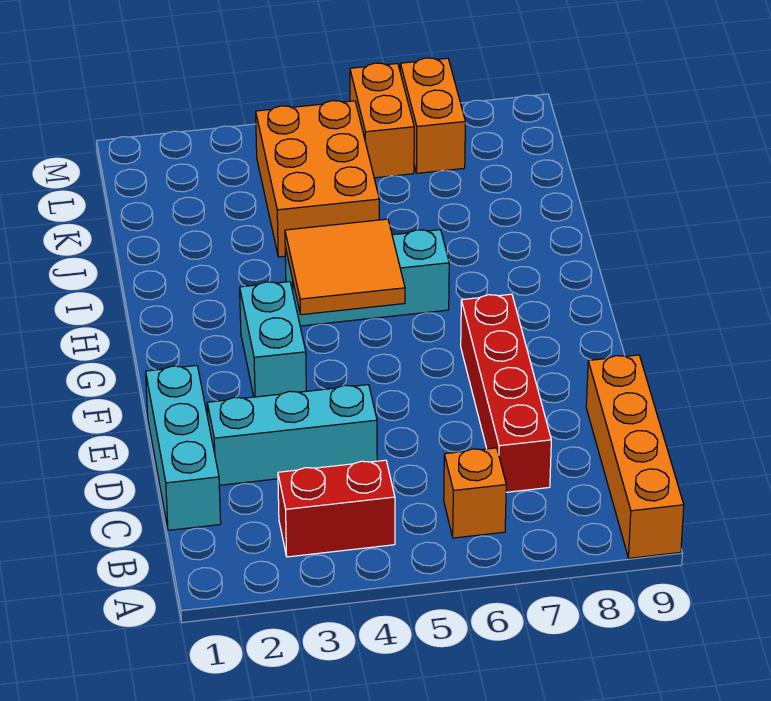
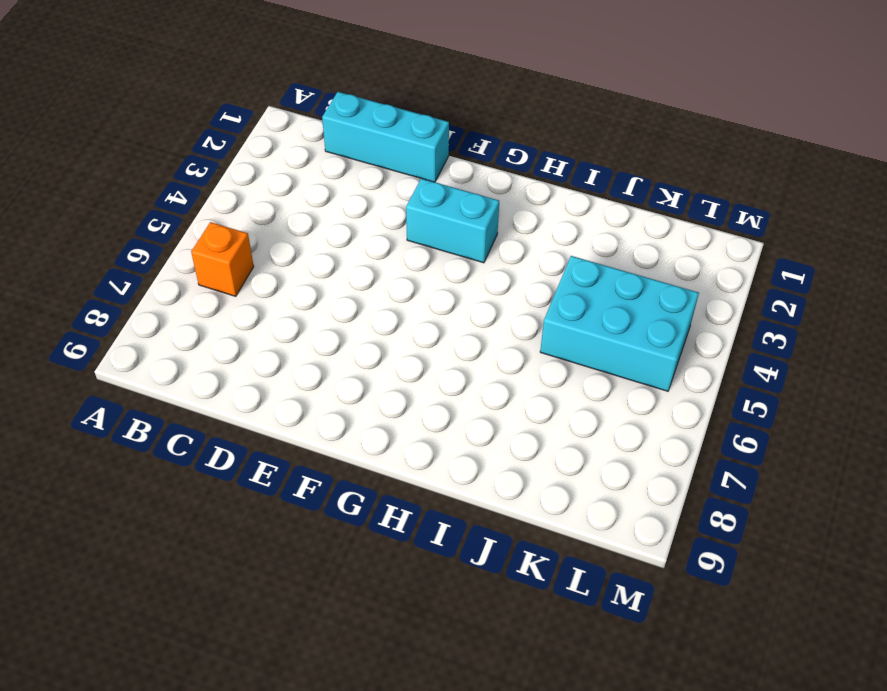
cyan brick J4:L5 level 1 -> orange brick J4:L5 level 1
none -> orange brick A9:D9 level 1
none -> red brick B3:B4 level 1
none -> red brick C7:F7 level 1

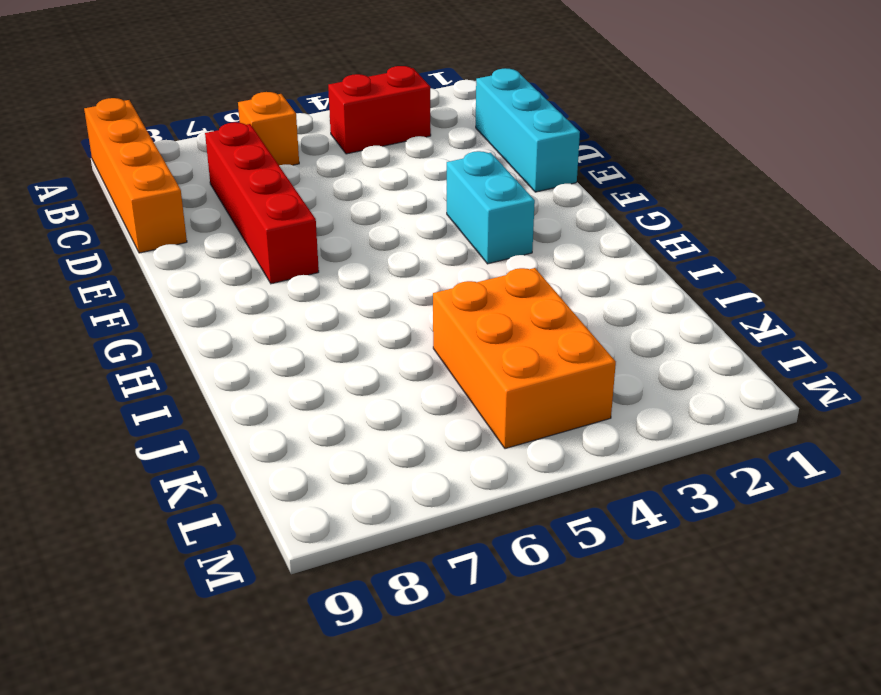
none -> cyan brick D2:D4 level 1
none -> cyan brick H4:H6 level 1
none -> orange brick L6:M6 level 1

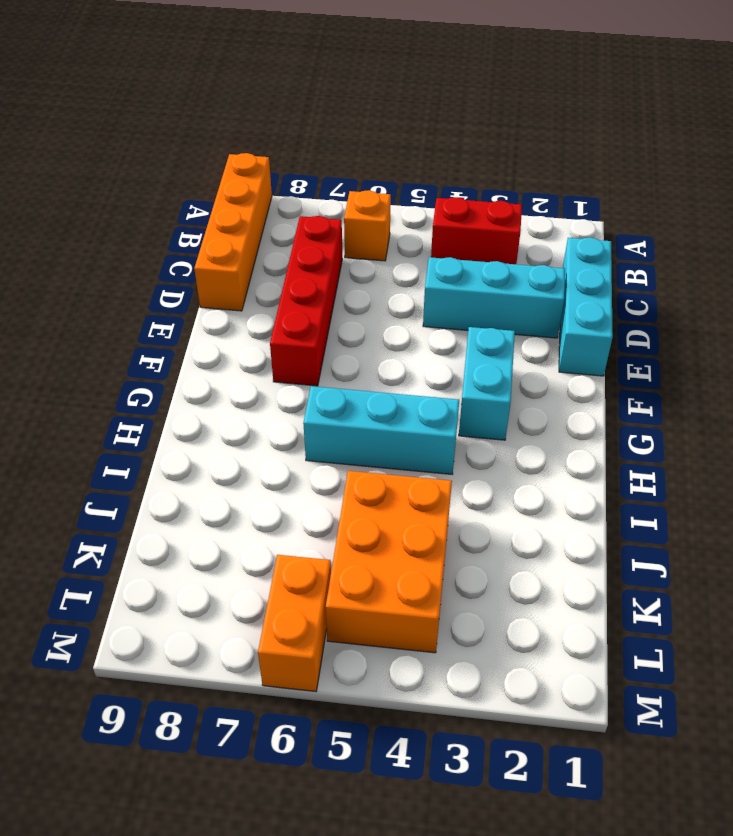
none -> orange brick L7:M7 level 1
none -> orange tile G4:H5 level 2

